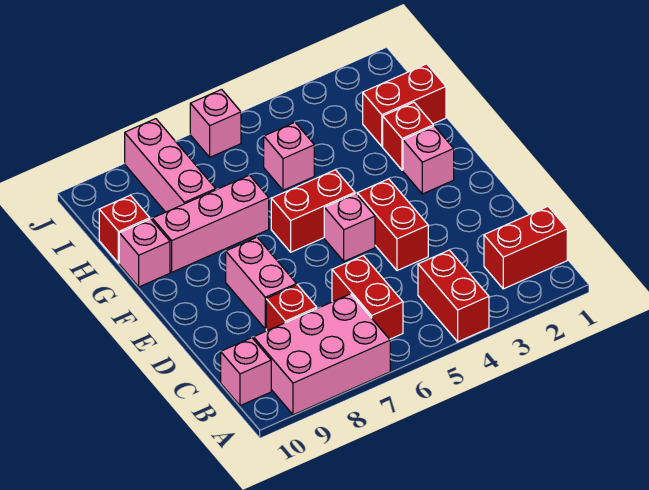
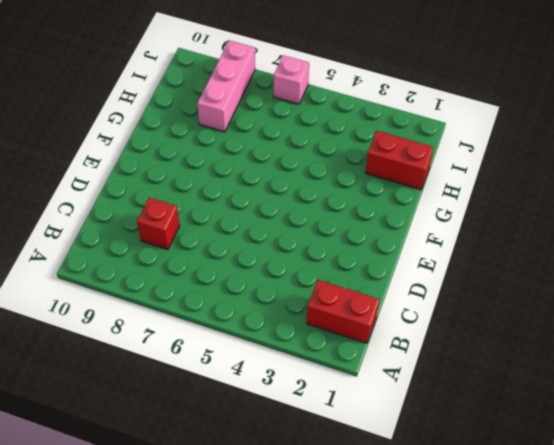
none -> red brick A4:B4 level 1
none -> pink brick A7:B9 level 1
none -> red brick B6:C6 level 1

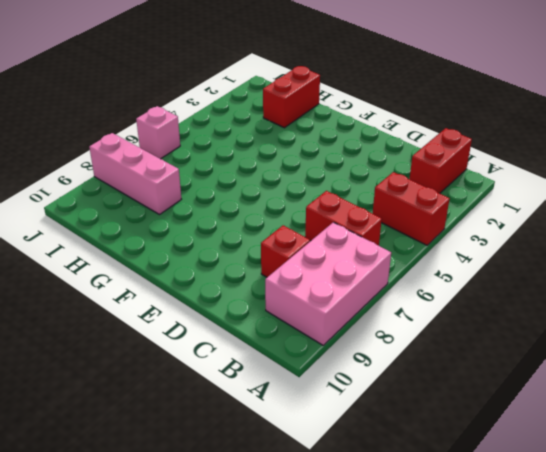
none -> pink brick B10 level 1
none -> red brick D4:E4 level 1
none -> pink brick D8:E8 level 1

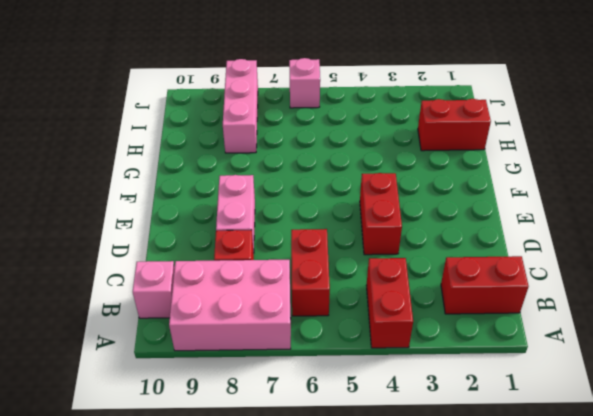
none -> pink brick E5 level 1
none -> pink brick F2 level 1
none -> red brick F5:F6 level 1

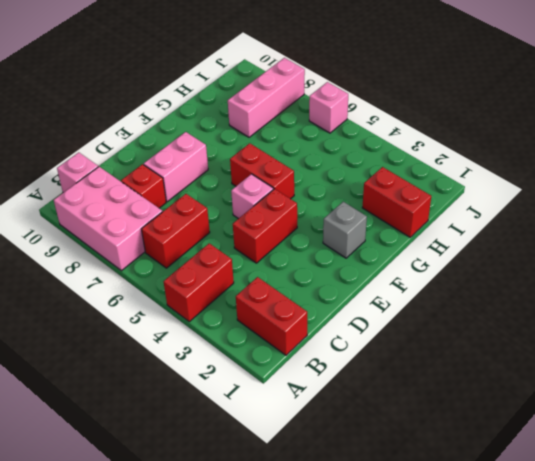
grey brick F2 level 1 -> pink brick F2 level 1
none -> red brick G2 level 1
none -> pink brick G7:G9 level 1
none -> pink brick G10 level 1

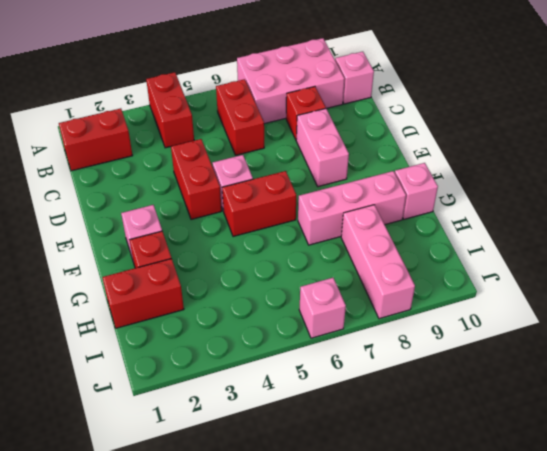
none -> pink brick H5 level 1
none -> red brick H10 level 1

